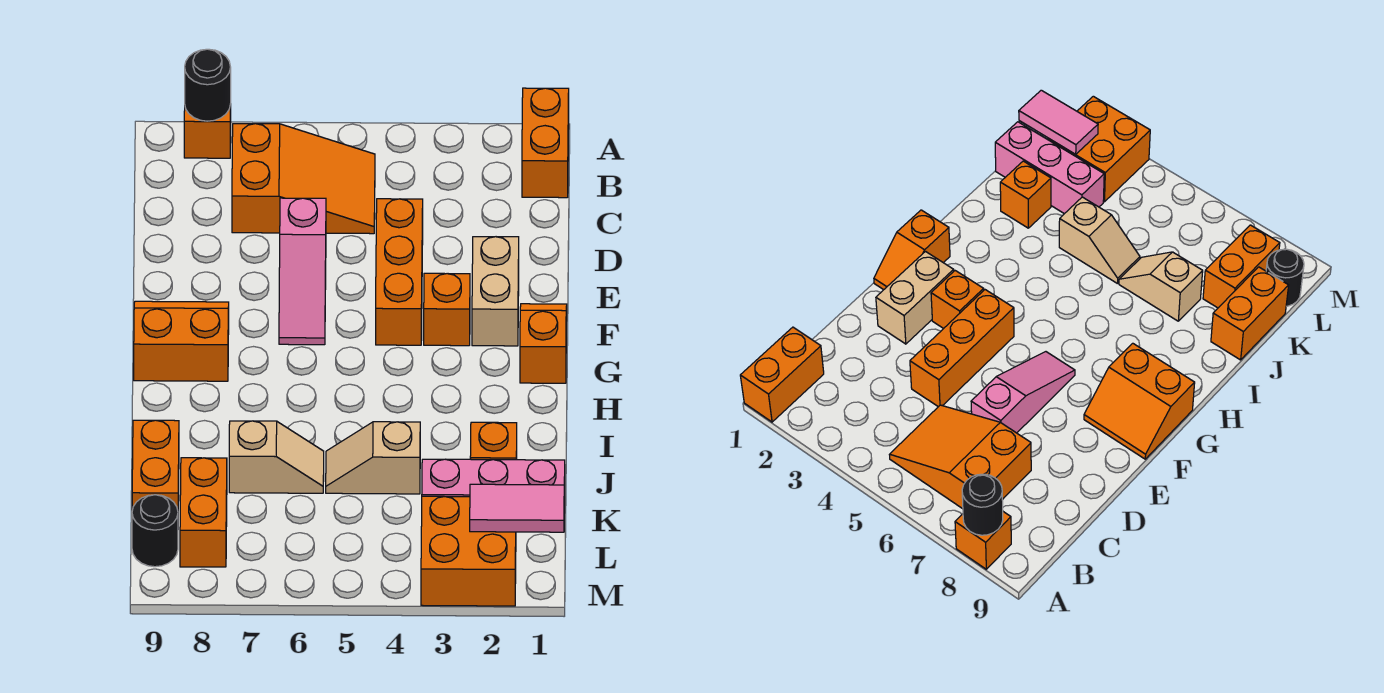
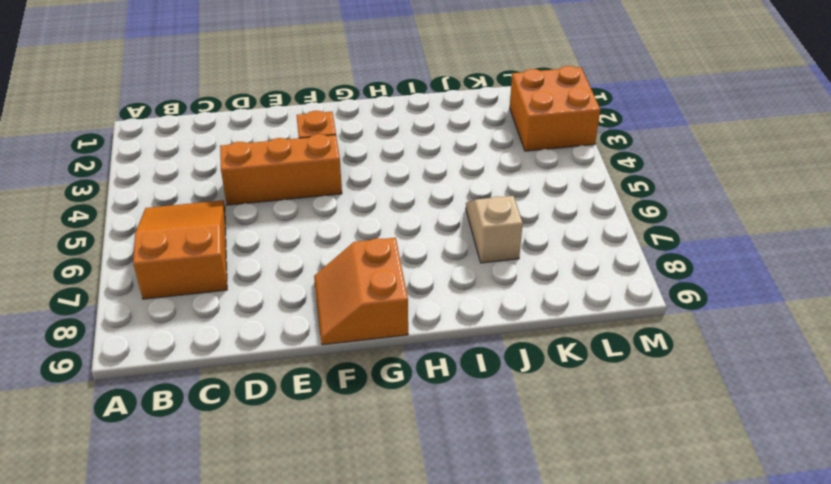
none -> orange brick A1:B1 level 1
none -> orange brick A8 level 1
none -> pink slope D6:F6 level 1 top D

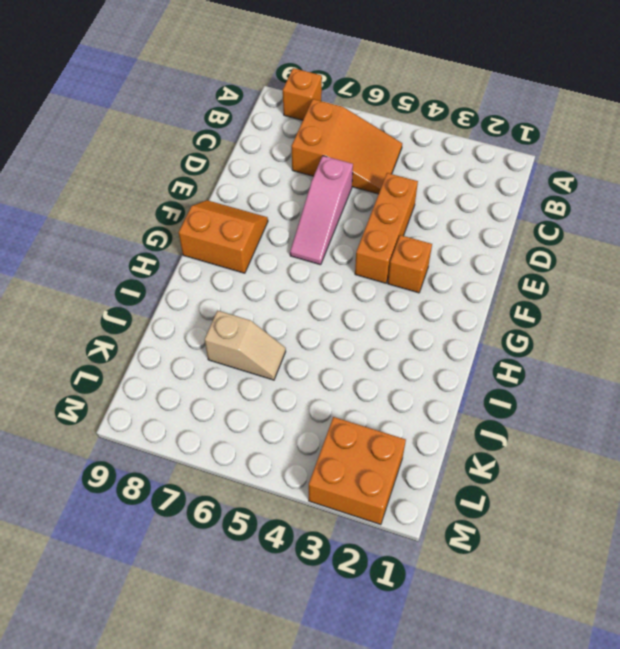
none -> orange brick A1:B1 level 1
none -> tan brick E2:F2 level 1
none -> orange slope F1:G1 level 1 top G

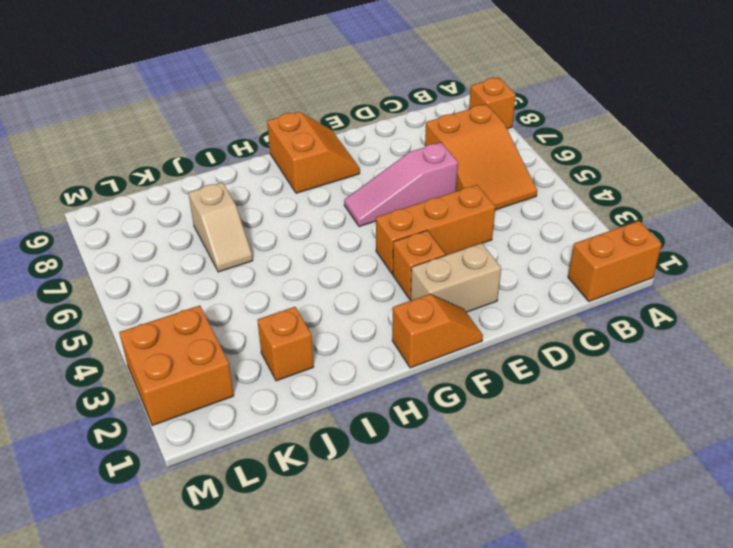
none -> tan slope J4:J5 level 1 top 4
none -> orange brick J9:K9 level 1
none -> pink brick K1:K3 level 1

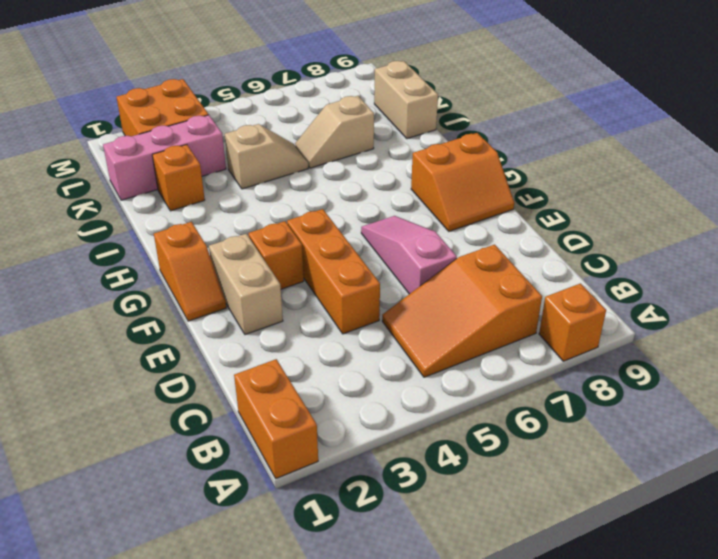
tan brick J9:K9 level 1 -> orange brick J9:K9 level 1
none -> orange brick K8:L8 level 1
none -> black round brick L9 level 1
none -> black round brick A8 level 2

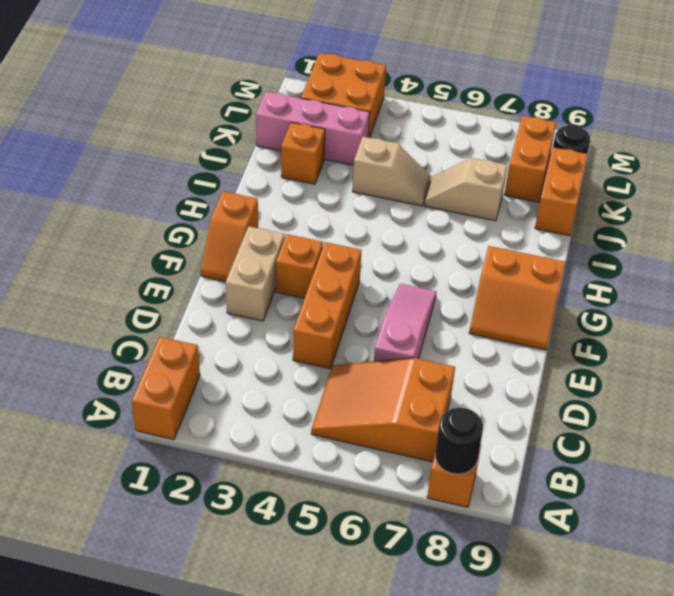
none -> pink tile L1:L2 level 2

